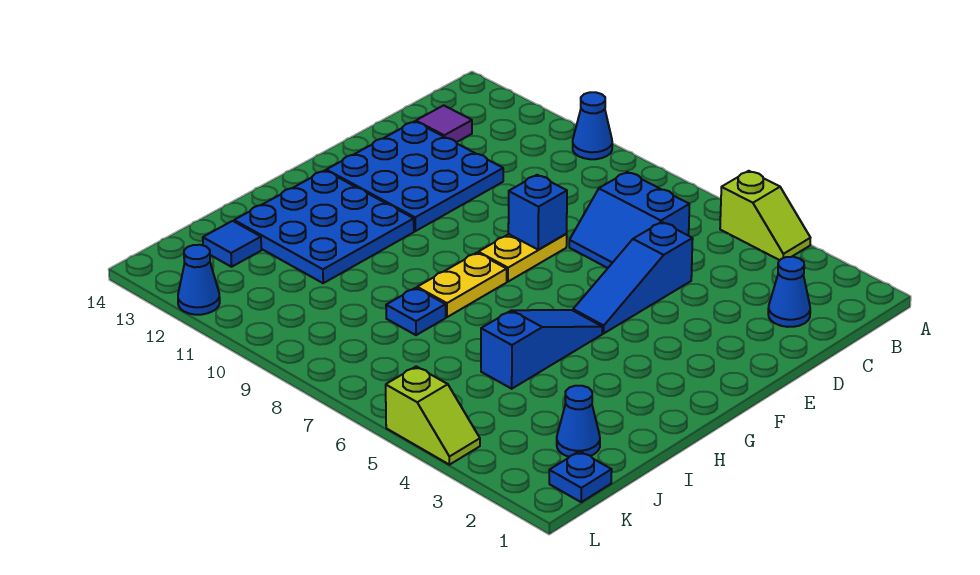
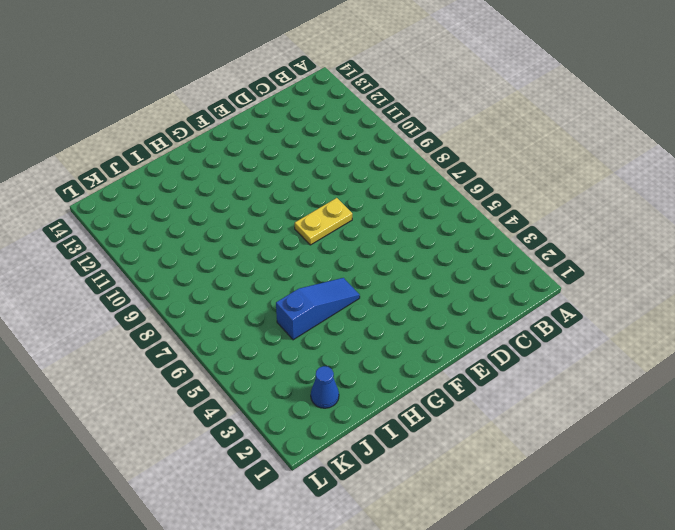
none -> lime slope A4:A5 level 1 top 5
none -> blue cone A10 level 1
none -> blue cone C2 level 1

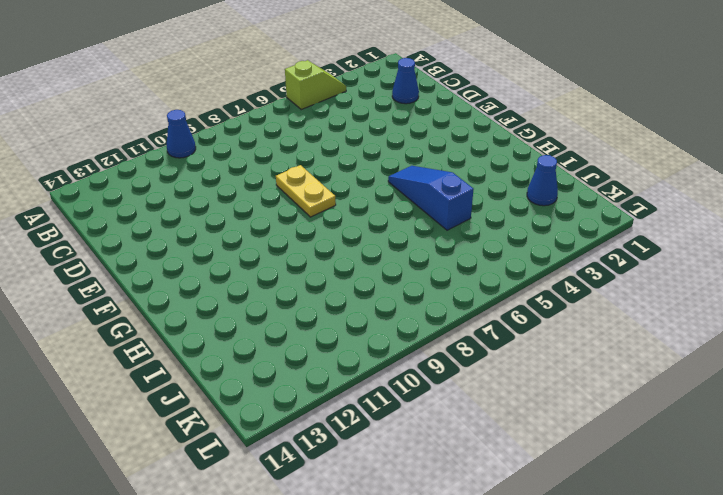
none -> blue slope C6:D7 level 1 top C
none -> purple tile C13 level 1
none -> blue slope D5:F5 level 1 top D

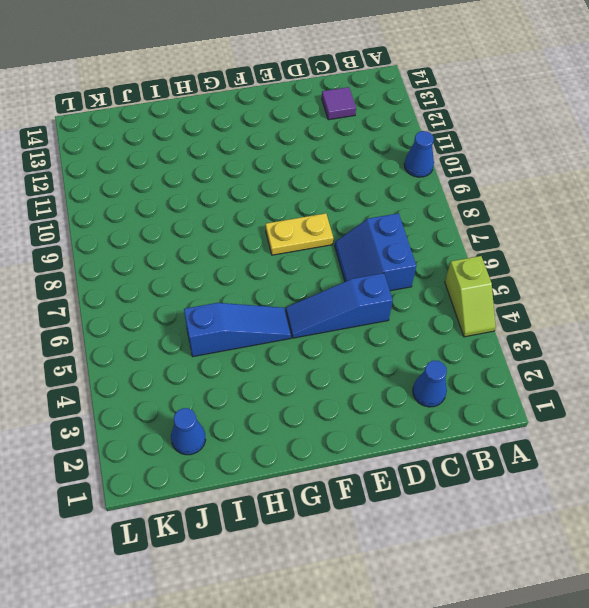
none -> blue plate D11:F13 level 1
none -> yellow plate G8:H8 level 1
none -> blue plate G11:I13 level 1

